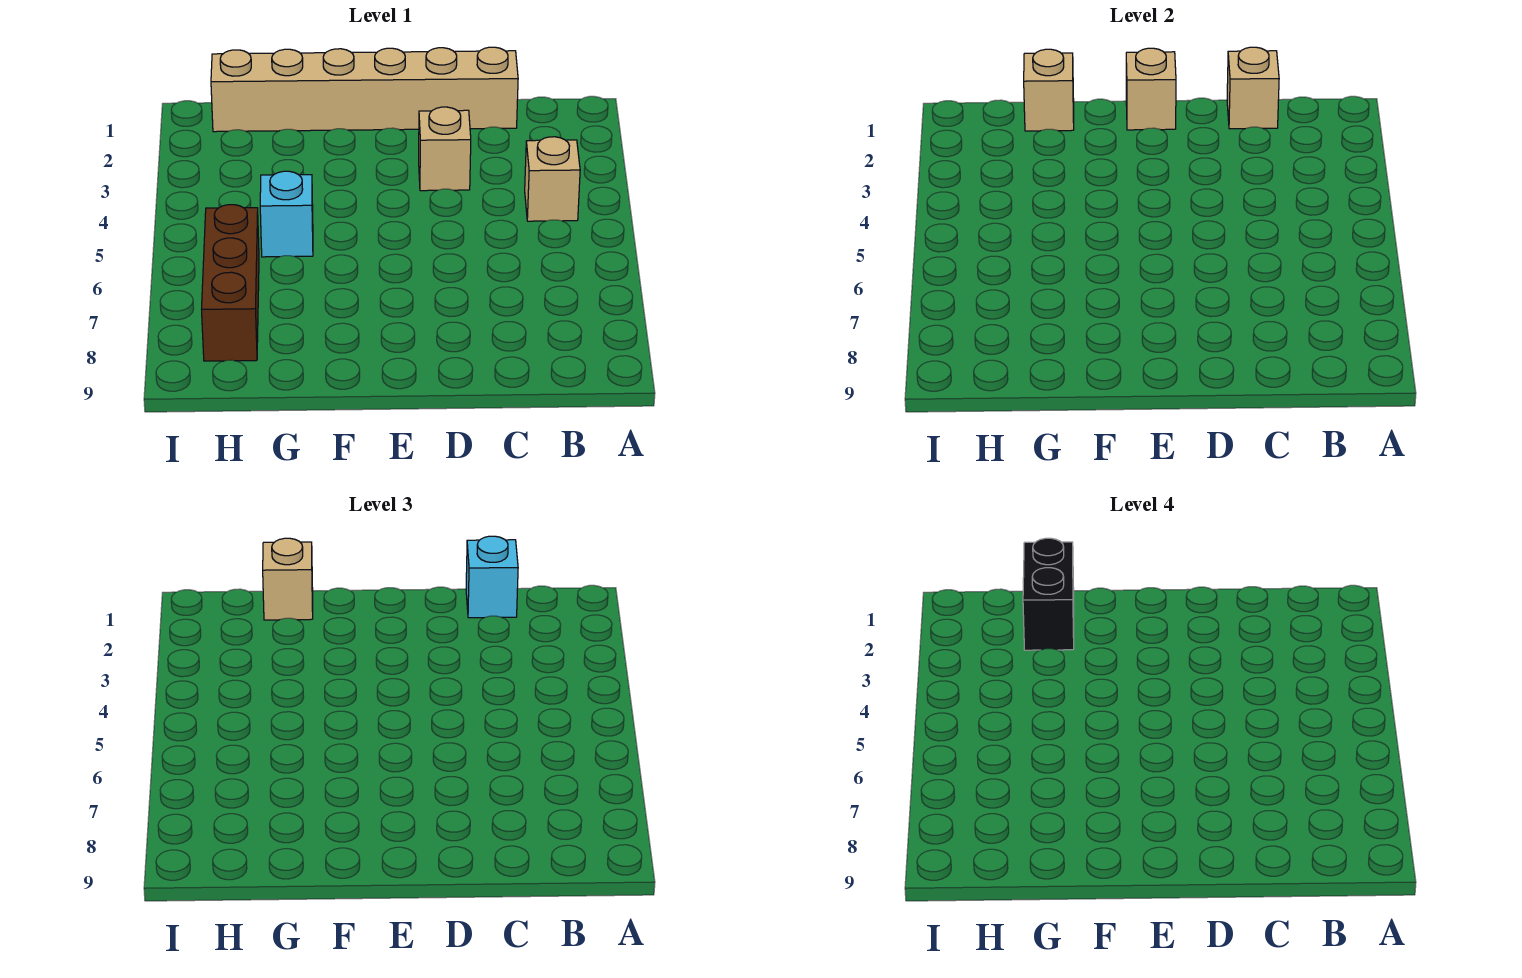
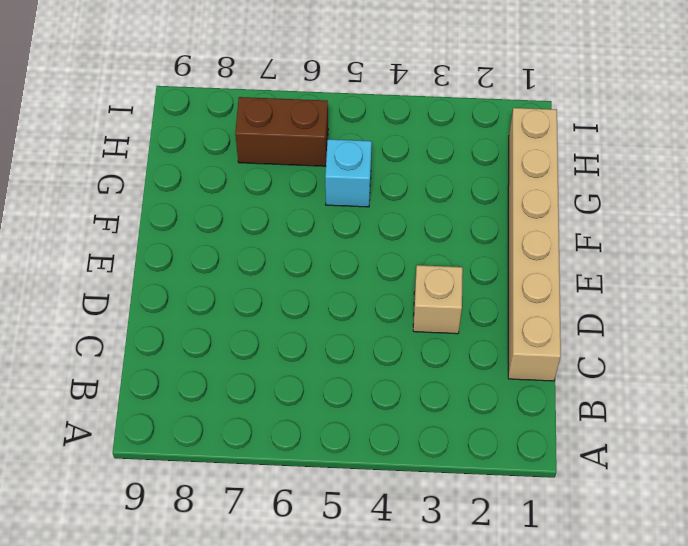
brown brick H6:H7 level 1 -> brown brick H6:H8 level 1
none -> tan brick B4 level 1
none -> tan brick C1 level 2

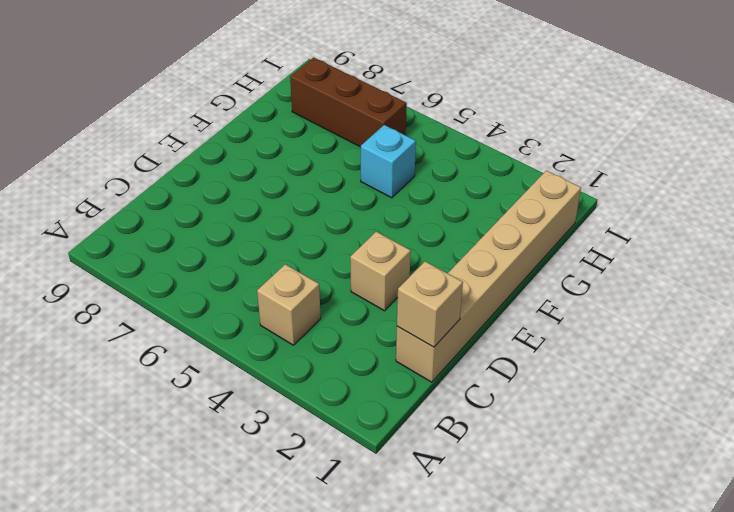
none -> tan brick E1 level 2
none -> tan brick G1 level 2

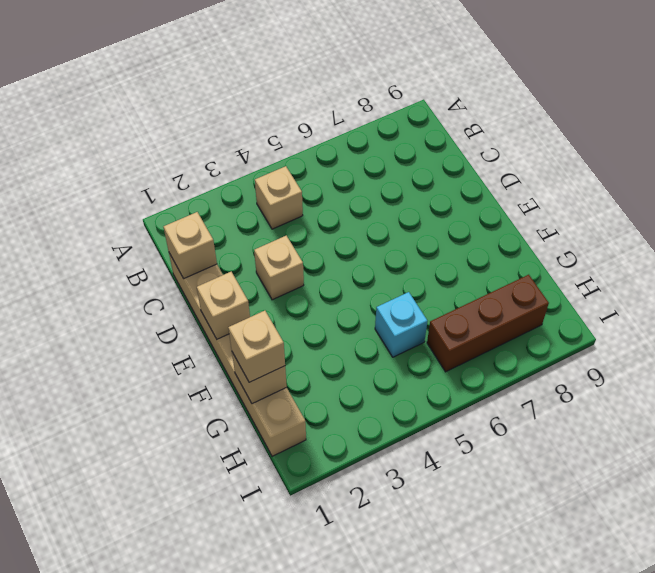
none -> cyan brick C1 level 3
none -> black brick G1:G2 level 4

